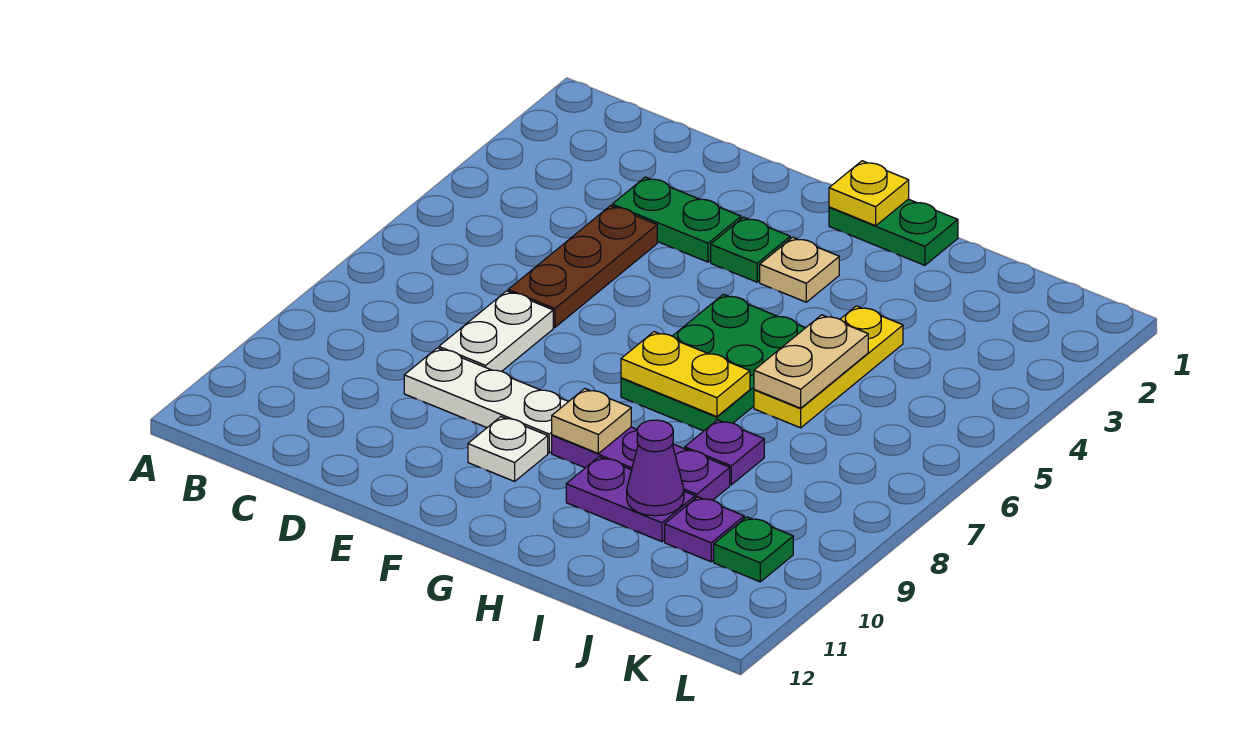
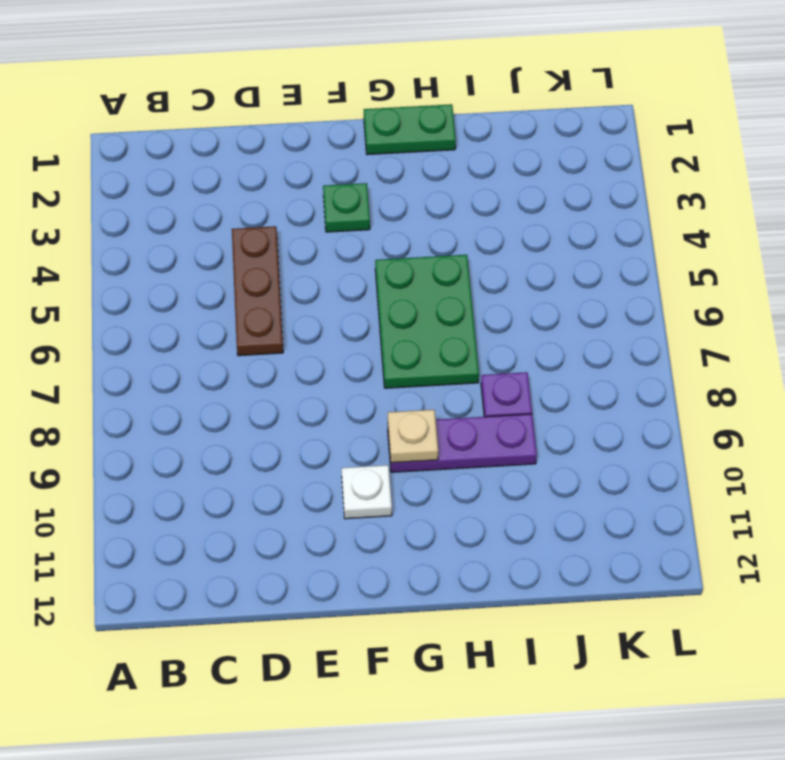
none -> green plate D3:E3 level 1
none -> white plate D7:D8 level 1
none -> white plate D9:F9 level 1

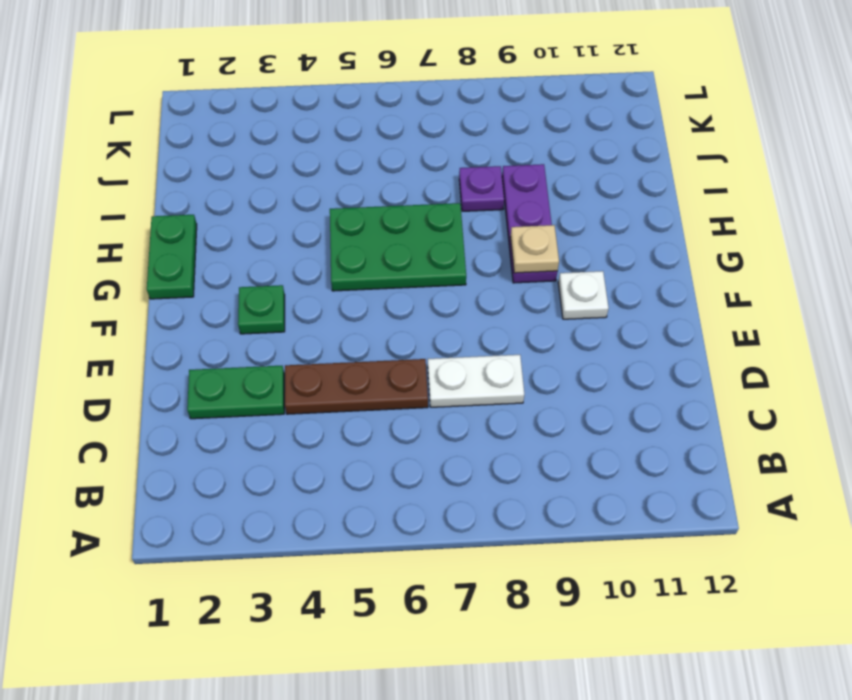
green plate D2:D3 level 1 -> green plate D3:E3 level 1
none -> white plate D9:F9 level 1
none -> tan plate G3 level 1
none -> purple plate H10:I10 level 1

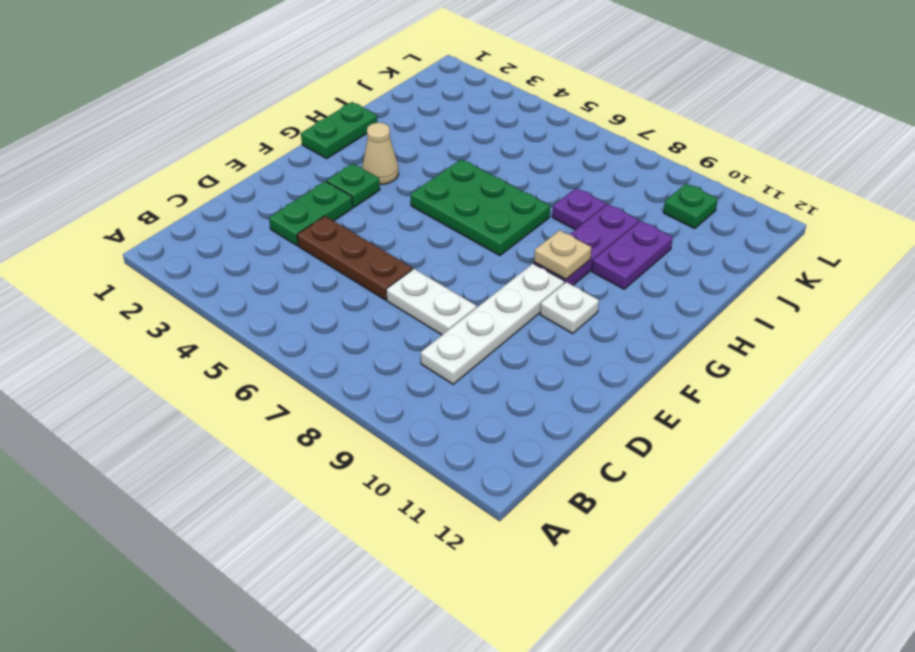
white plate C9:F9 level 1 -> white plate D9:F9 level 1
tan cone G3 level 1 -> tan plate G3 level 1
none -> yellow plate I4:I6 level 1
none -> purple plate J10 level 1
none -> yellow plate G1 level 2

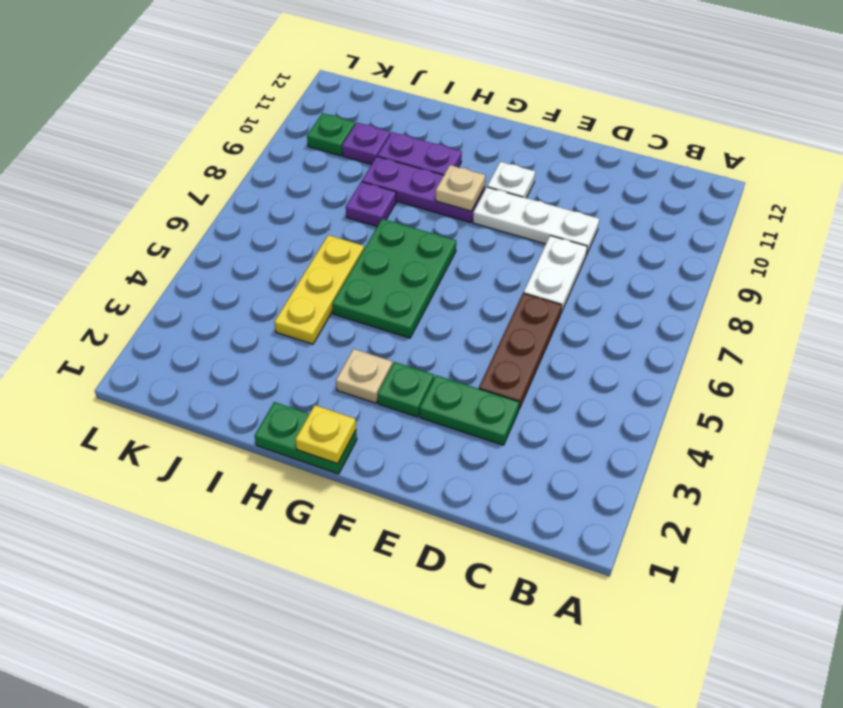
none -> yellow plate G7:H7 level 2
none -> tan plate I5:I6 level 2
none -> purple cone I10 level 2

